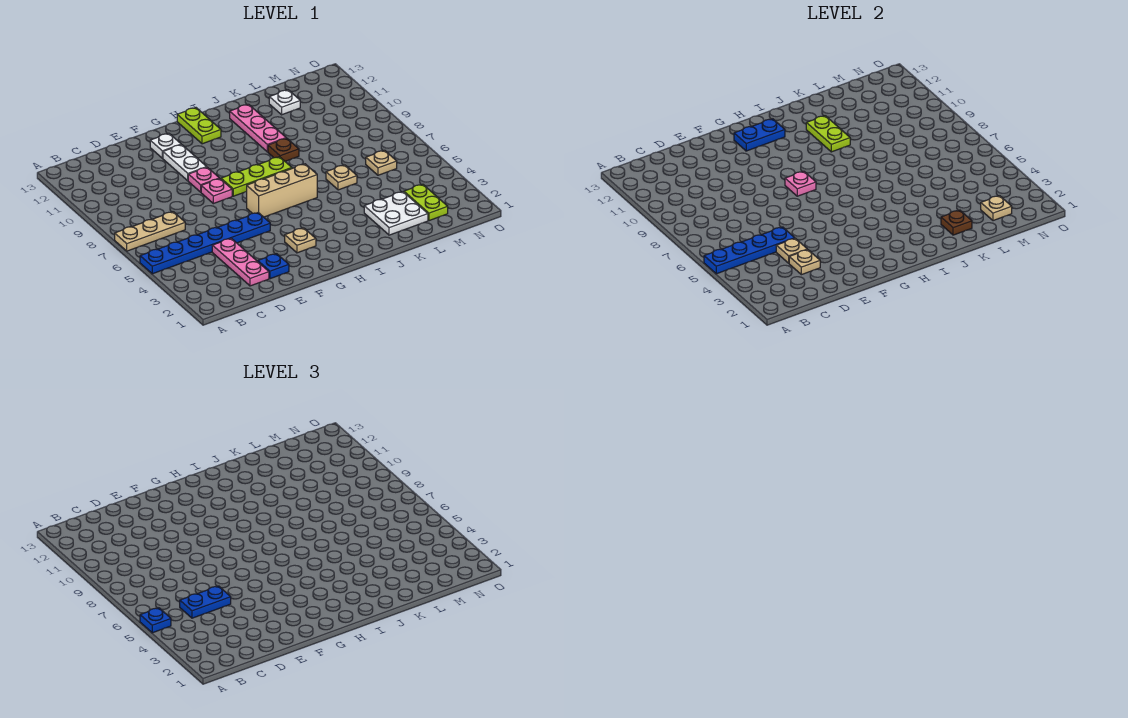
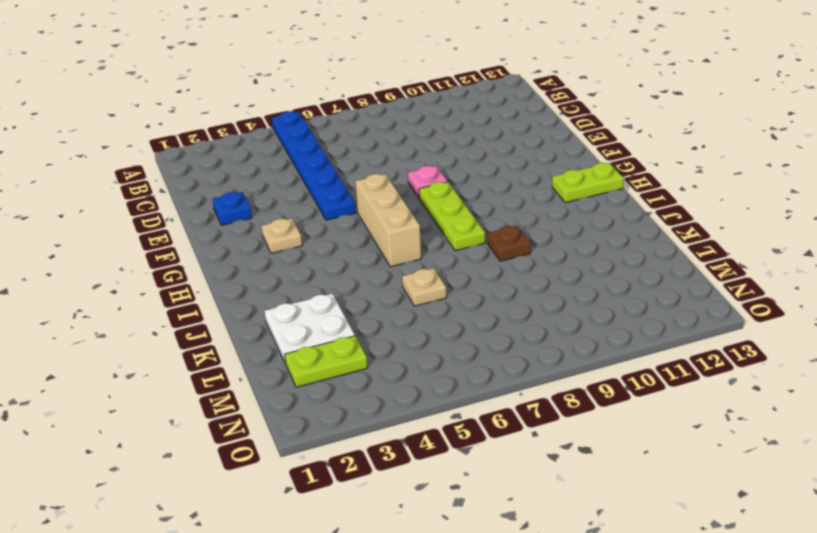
none -> tan plate A7:C7 level 1
none -> pink plate D2:D4 level 1
none -> pink plate F9 level 1

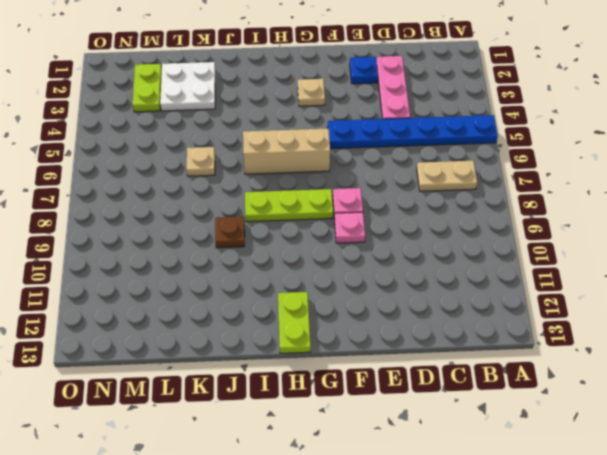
tan plate B7:C7 level 1 -> tan plate A7:C7 level 1
none -> white plate F10:F11 level 1
none -> white plate F12 level 1
none -> pink plate J10:J12 level 1

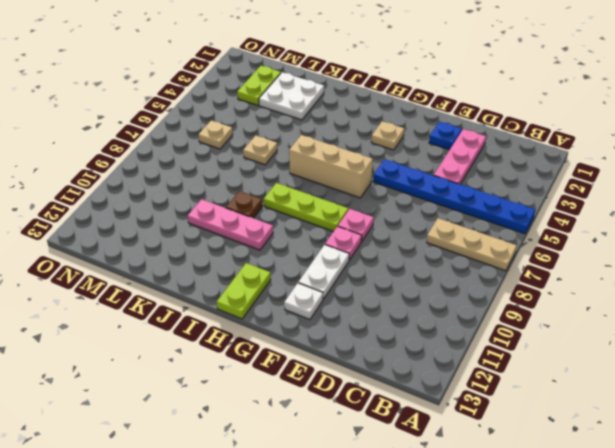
pink plate I10:K10 level 1 -> pink plate J10:J12 level 1
none -> white plate L12 level 1
none -> blue plate A5:D5 level 2
none -> tan plate D3 level 2

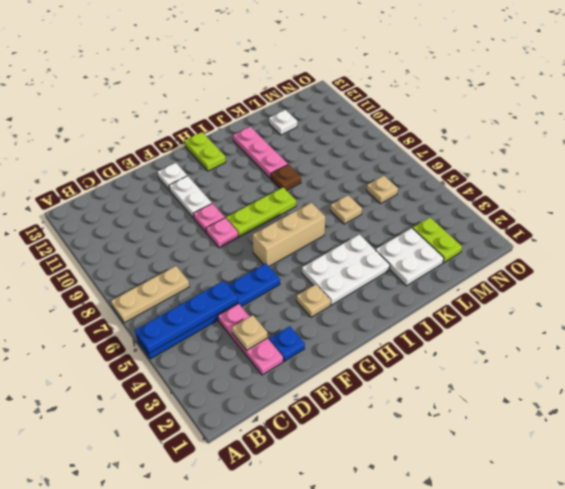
white plate H3:J4 level 1 -> none
none -> tan plate D4 level 2
none -> pink plate G8 level 2
none -> blue plate G12:H12 level 2

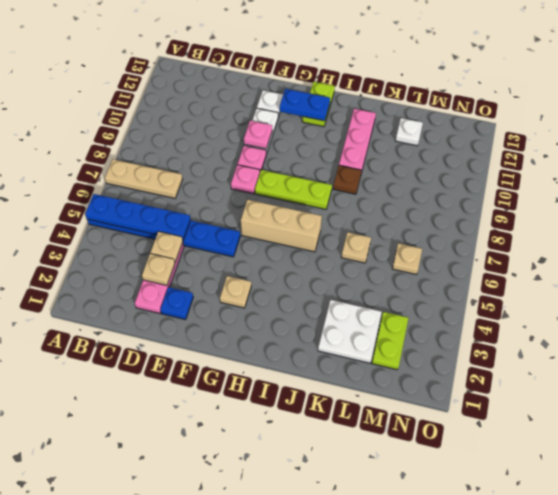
pink plate F10 level 2 -> pink plate G8 level 2
none -> lime plate J10:J11 level 2
none -> brown plate K2 level 2
none -> tan plate M2 level 2

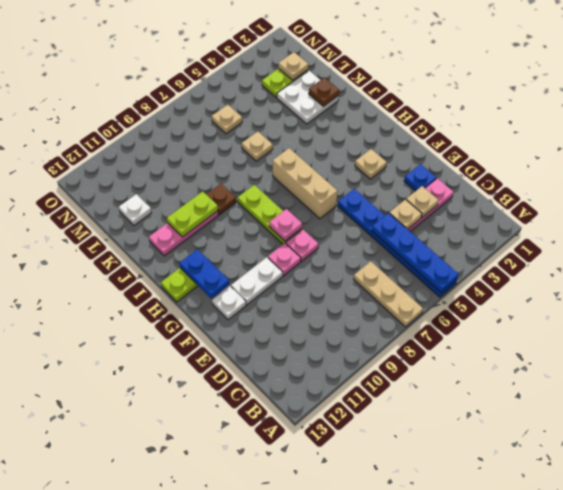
none -> blue plate A5 level 3
none -> blue plate C5:D5 level 3

